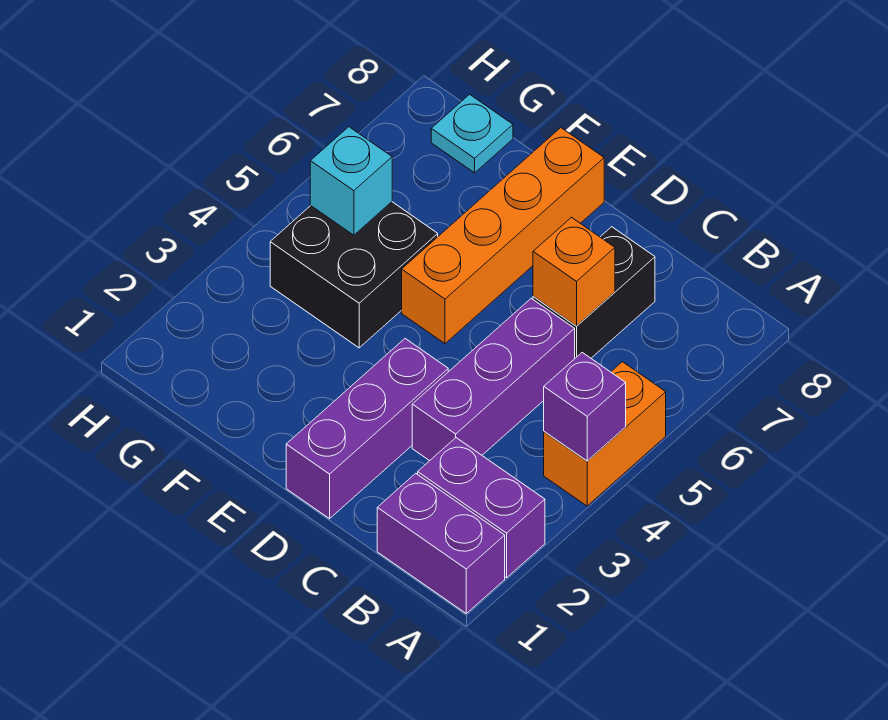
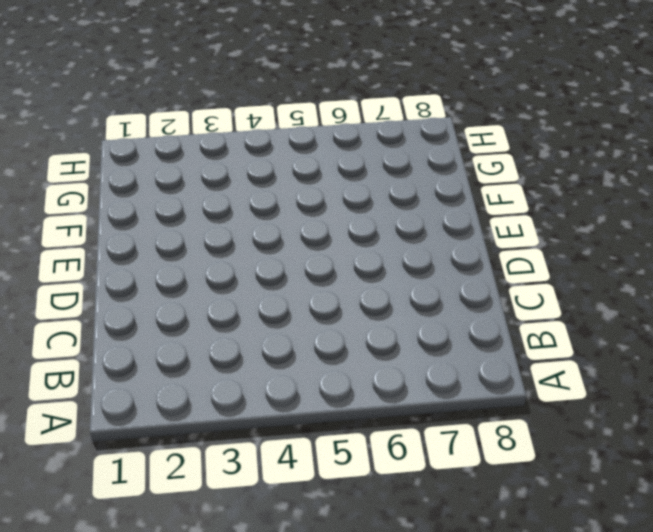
none -> purple brick A1:B1 level 1
none -> purple brick A2:B2 level 1
none -> orange brick A4:A5 level 1

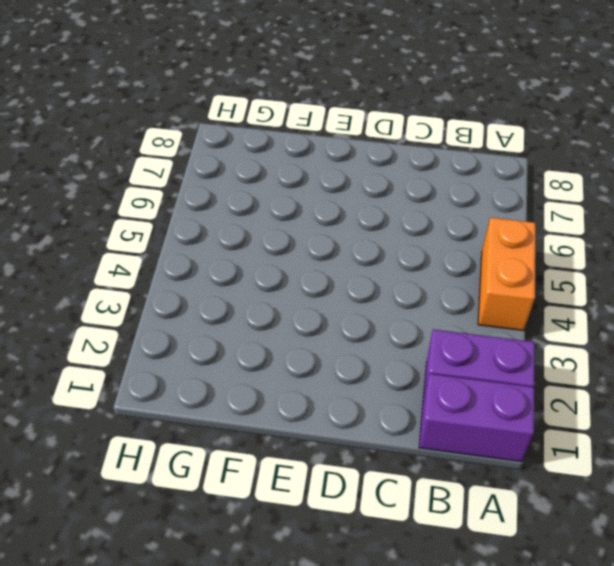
none -> purple brick C3:C5 level 1
none -> black brick C6:C7 level 1
none -> purple brick D1:D3 level 1

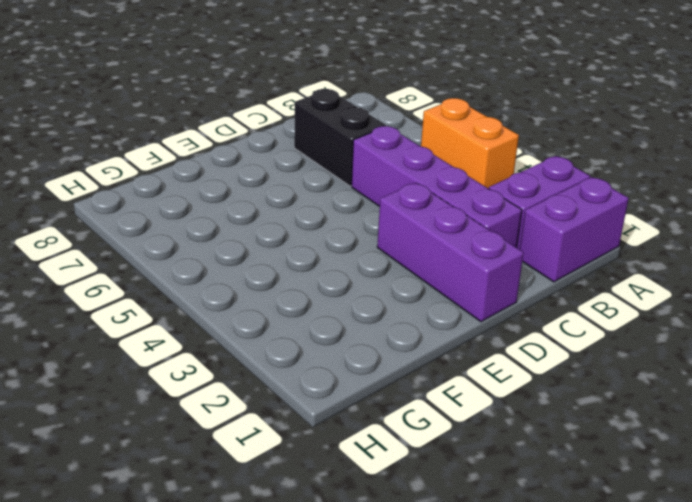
purple brick C2:C5 level 1 -> purple brick C3:C5 level 1
none -> orange brick E5:E8 level 1
none -> black brick F4:G5 level 1
none -> cyan plate G8 level 1

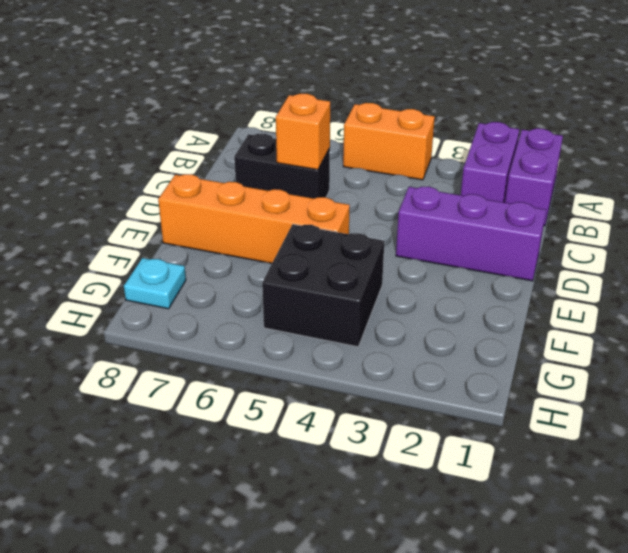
none -> purple brick C3:C5 level 1
none -> purple brick A4 level 2
none -> cyan brick G5 level 2

